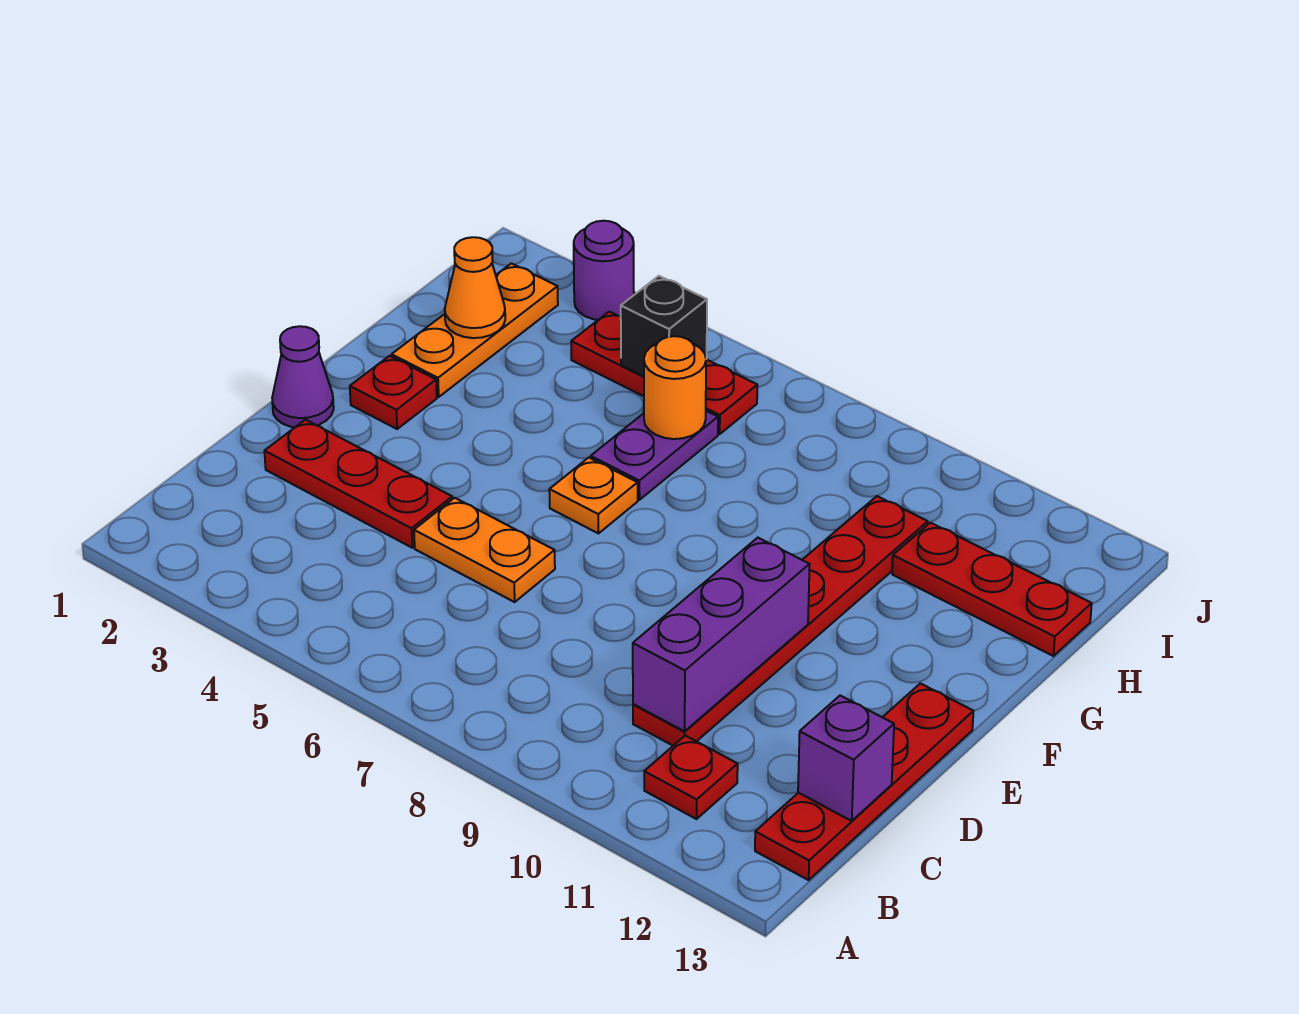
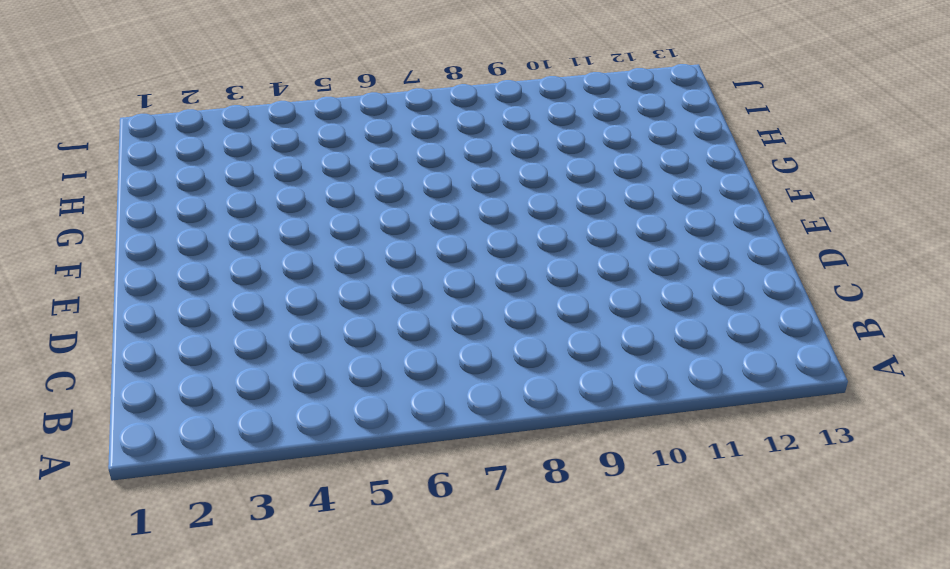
none -> red plate B11 level 1
none -> red plate B13:E13 level 1
none -> red plate C10:H10 level 1

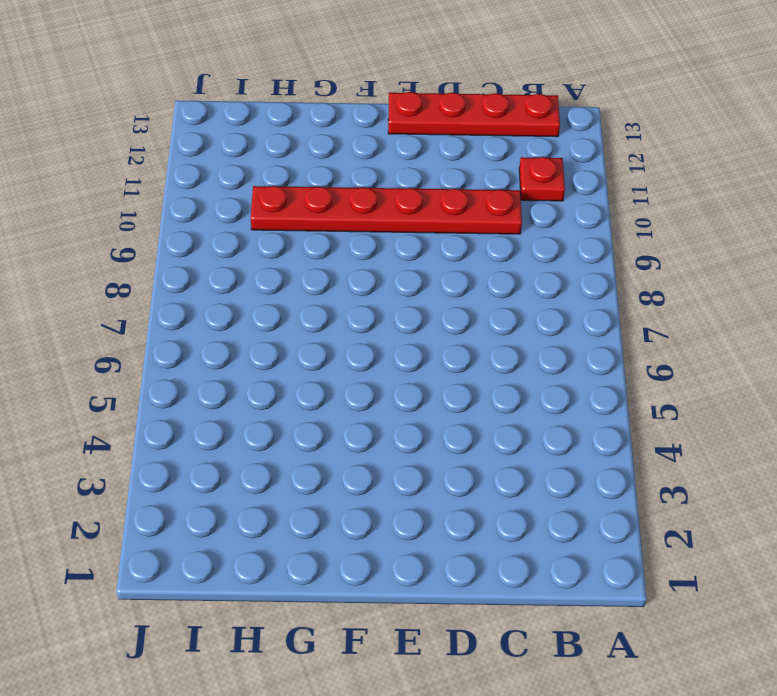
none -> red plate D2:D4 level 1
none -> orange plate D5:D6 level 1
none -> purple cone E1 level 1

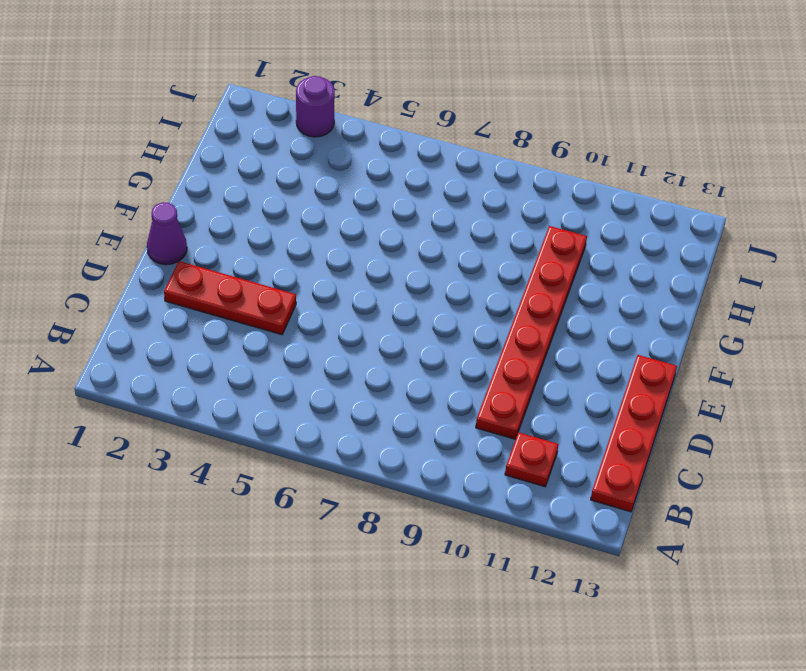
none -> orange plate D5:D6 level 1
none -> red plate F2 level 1
none -> orange plate F6 level 1

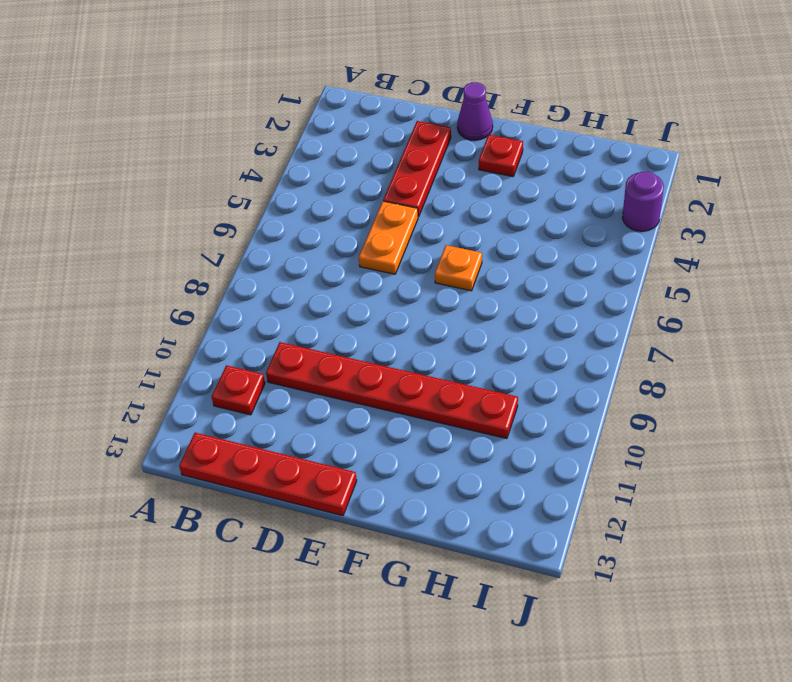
none -> orange plate G2:I2 level 1
none -> purple plate G6:H6 level 1
none -> red plate H11:H13 level 1

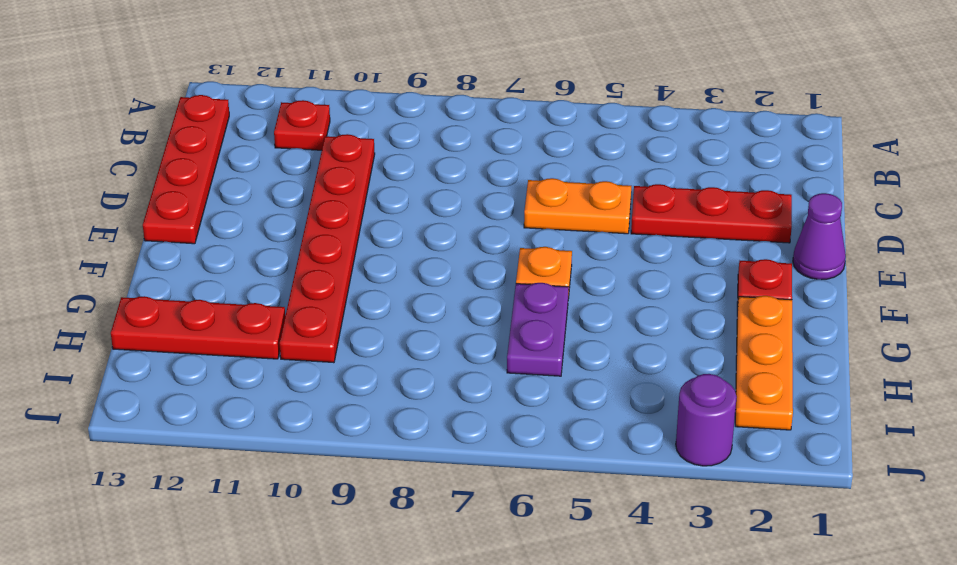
none -> red plate I4:I6 level 1
none -> purple brick C10:E10 level 2
none -> purple brick C13 level 2

